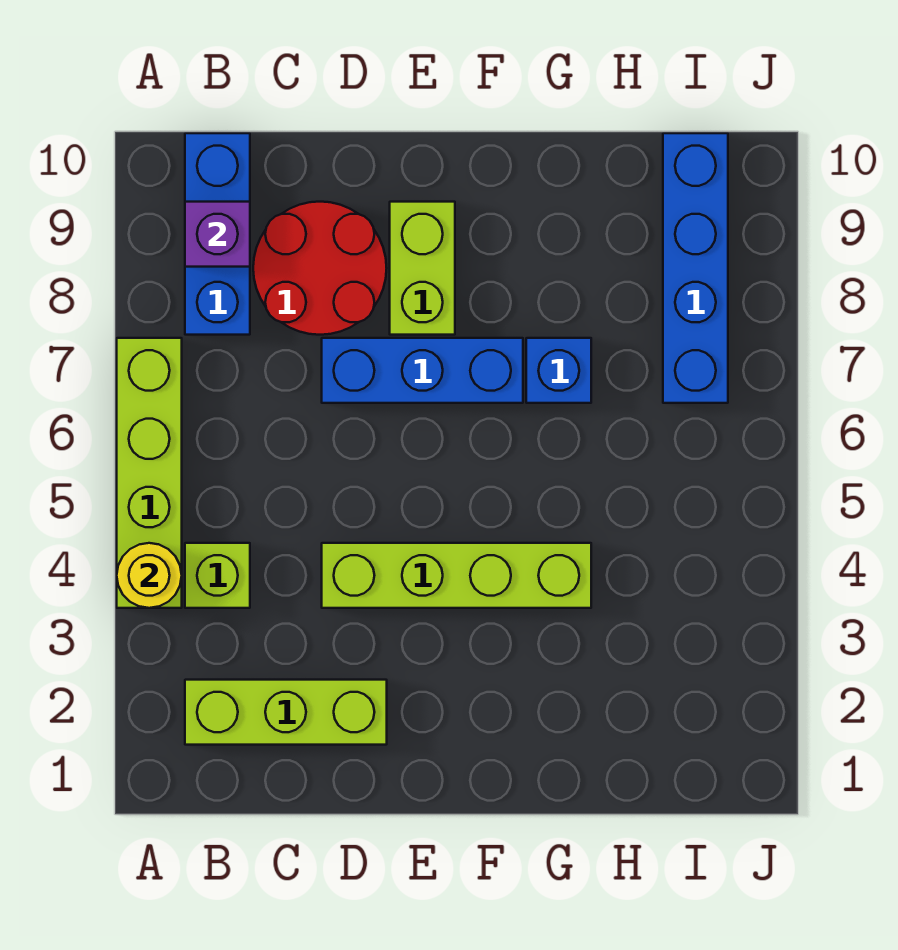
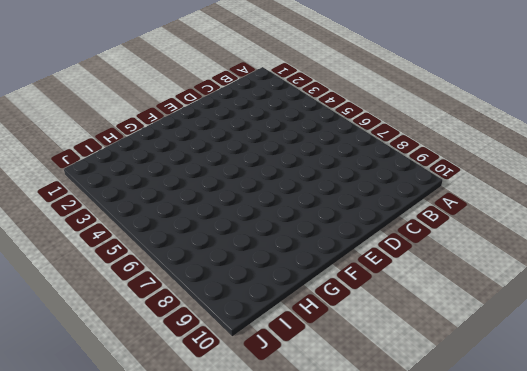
none -> lime brick A4:A7 level 1
none -> lime brick B2:D2 level 1
none -> lime brick B4 level 1

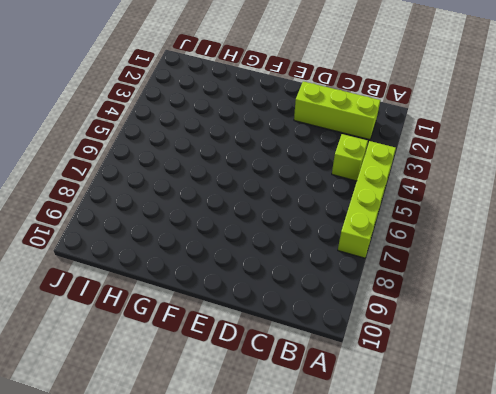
none -> blue brick B8:B10 level 1
none -> red round brick C8:D9 level 1
none -> lime brick D4:G4 level 1

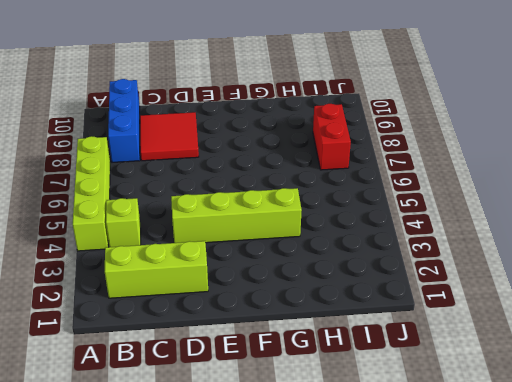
red tile C8:D9 level 1 -> red round brick C8:D9 level 1
red brick I7:I8 level 1 -> blue brick I7:I10 level 1
none -> blue brick D7:F7 level 1
none -> lime brick E8:E9 level 1
none -> blue brick G7 level 1

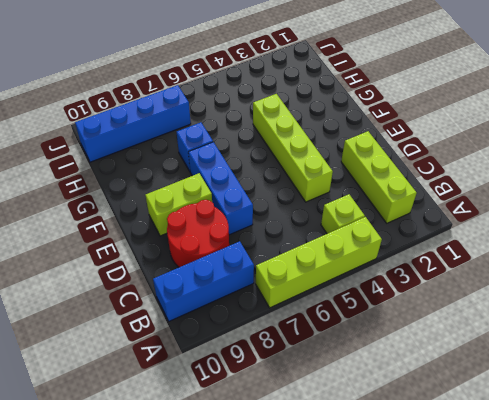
none -> yellow round brick A4 level 2
none -> purple brick B9 level 2

